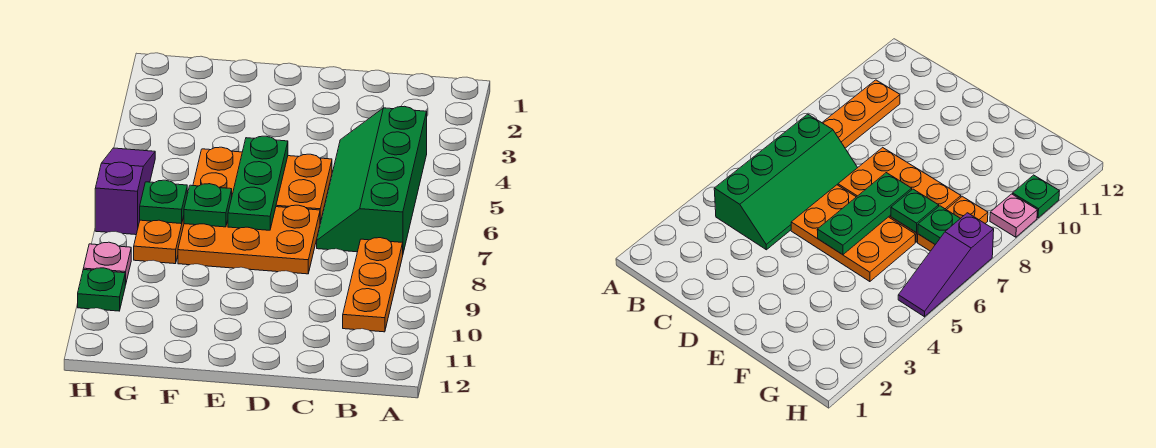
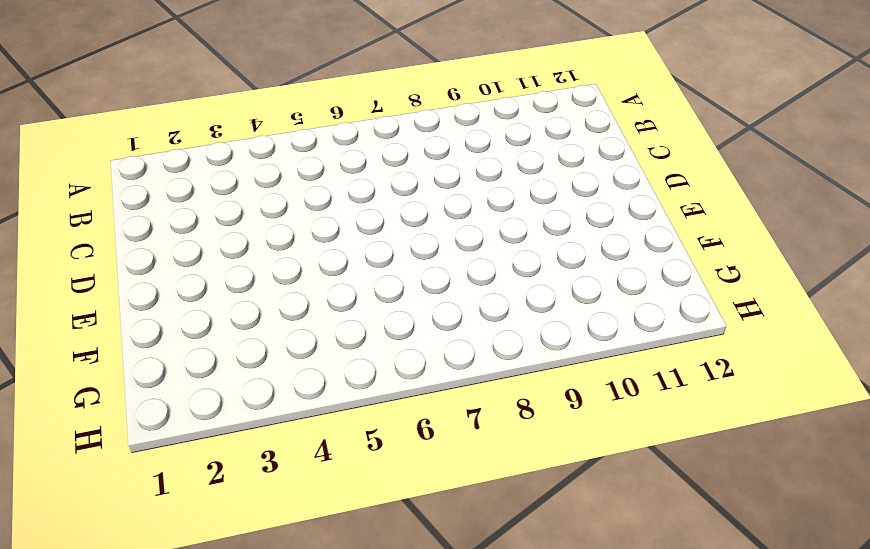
none -> green slope B4:C7 level 1 top B
none -> orange plate B8:B10 level 1

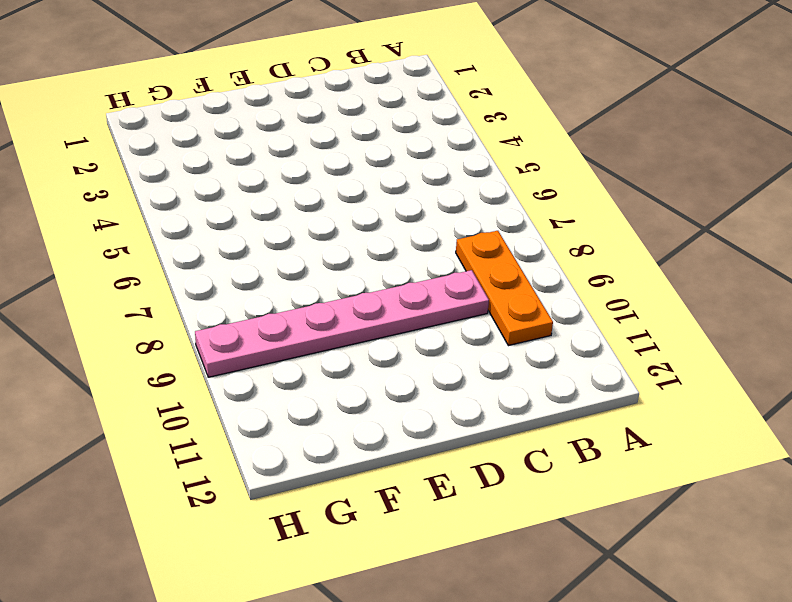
pink plate C9:H9 level 1 -> pink plate H9 level 1
none -> green slope B4:C7 level 1 top B
none -> orange plate D5:F6 level 1

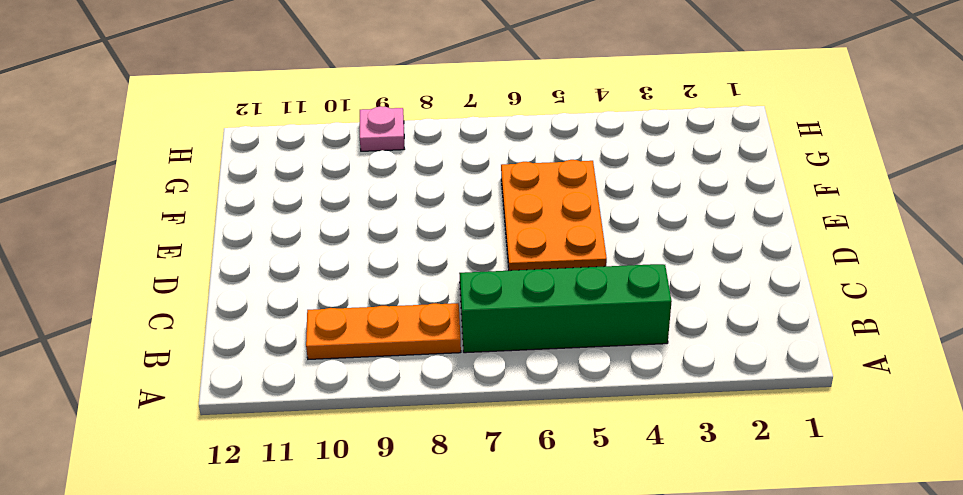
none -> orange plate D7:F8 level 1
none -> orange plate G7:G8 level 1

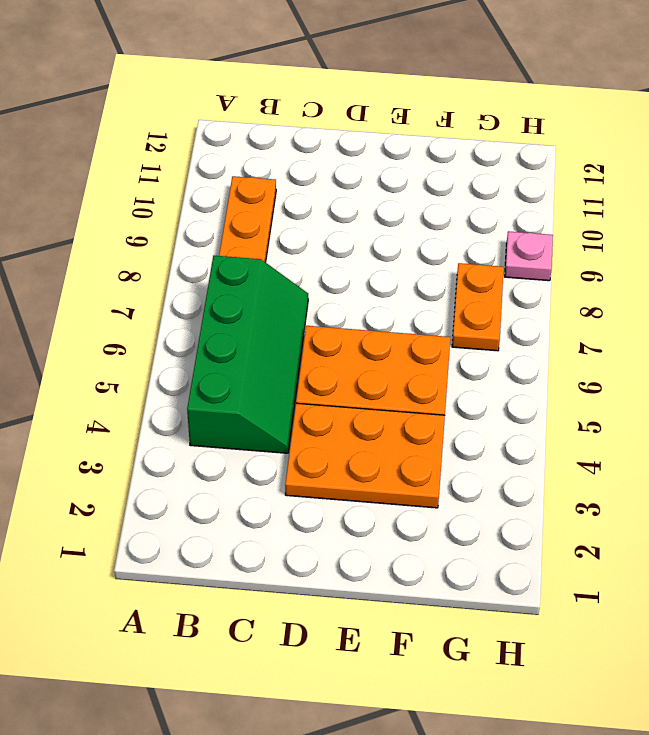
orange plate D3:F4 level 1 -> orange plate D7:F8 level 1
none -> purple slope H5:H7 level 1 top 7
none -> green plate H10 level 1

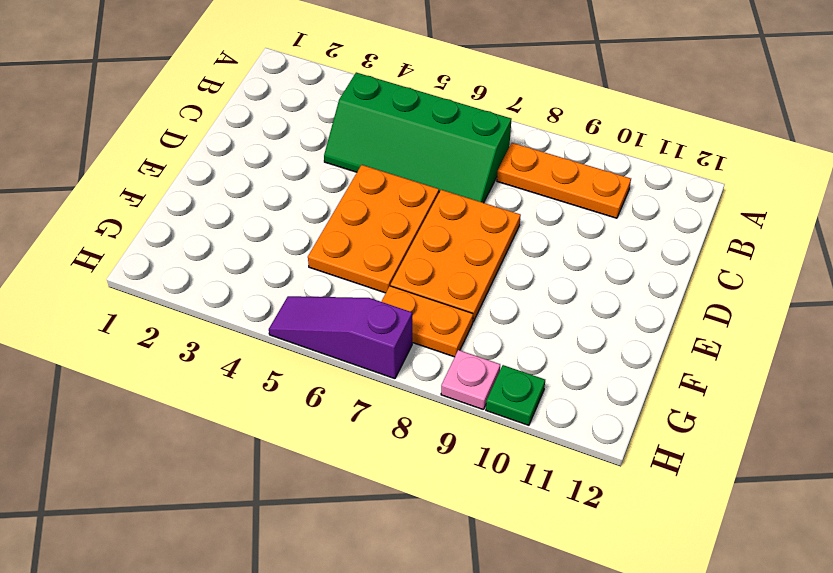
none -> green plate E5:E7 level 2
none -> green plate F7 level 2

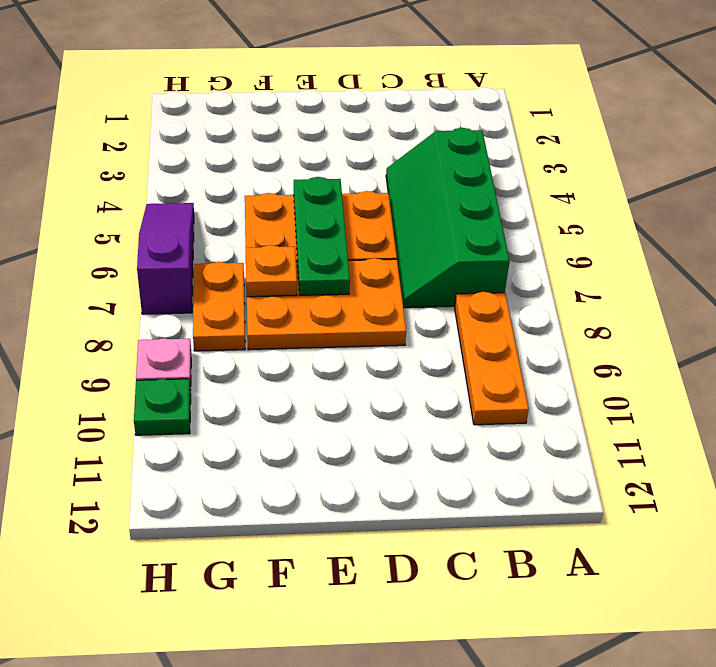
orange plate F7 level 2 -> green plate F7 level 2
none -> green plate G7 level 2

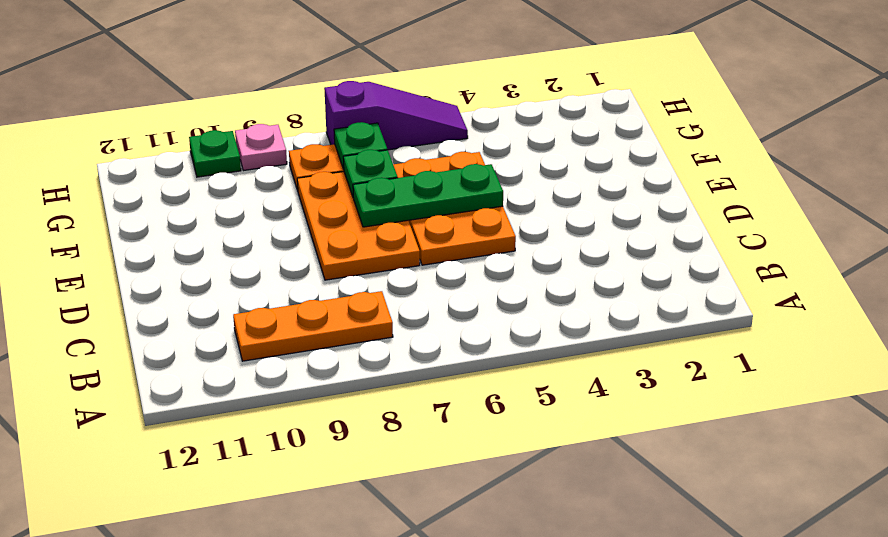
none -> green slope B4:C7 level 1 top B

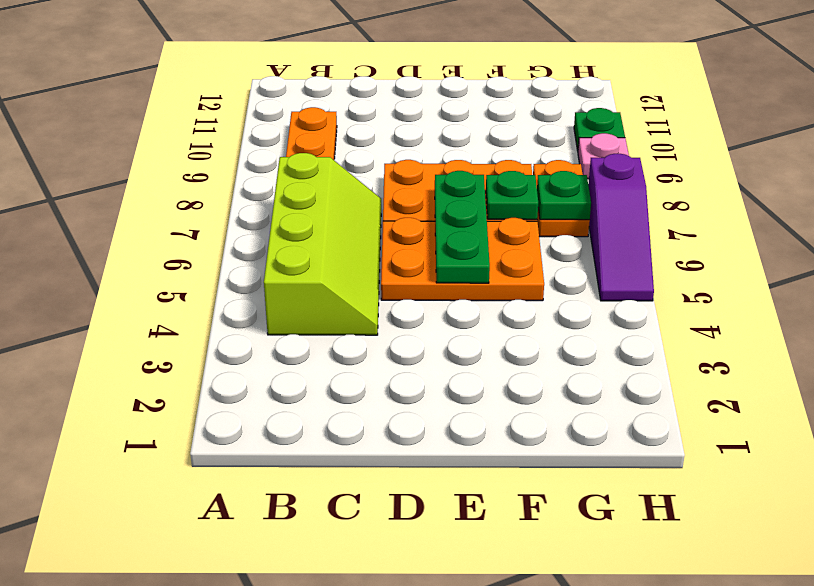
lime slope B4:C7 level 1 top B -> green slope B4:C7 level 1 top B

